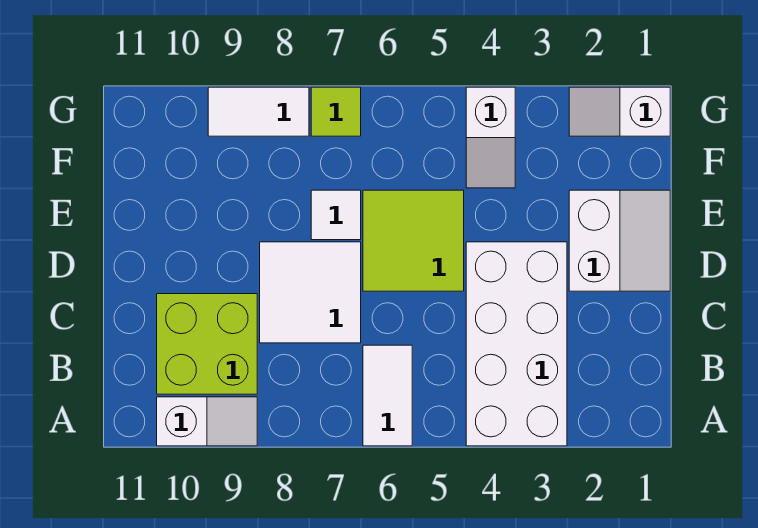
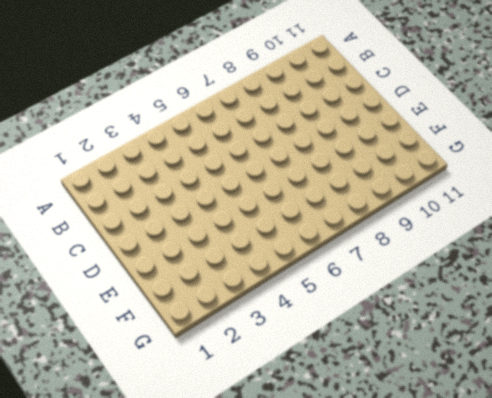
none -> white brick A3:D4 level 1
none -> white tile A6:B6 level 1
none -> white slope A9:A10 level 1 top 10

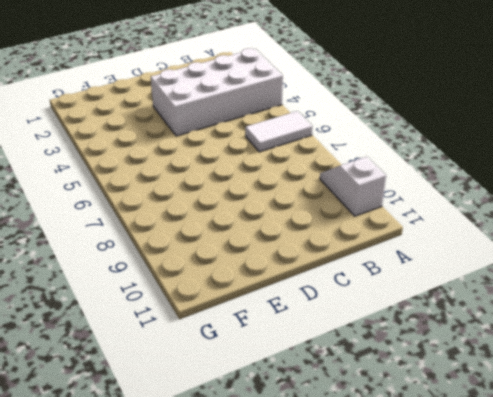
none -> lime brick B9:C10 level 1
none -> white tile C7:D8 level 1
none -> white slope D1:E2 level 1 top 2

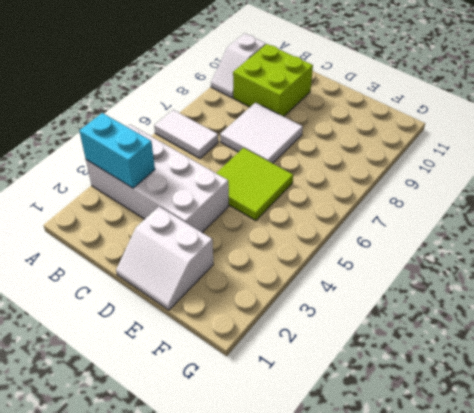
cyan brick A3:B3 level 2 -> none
none -> white tile E7 level 1
none -> white slope F4:G4 level 1 top G
none -> white slope G1:G2 level 1 top 1

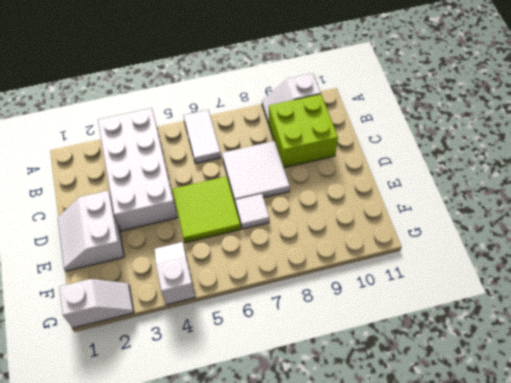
none -> lime tile G7 level 1
none -> white tile G8:G9 level 1

